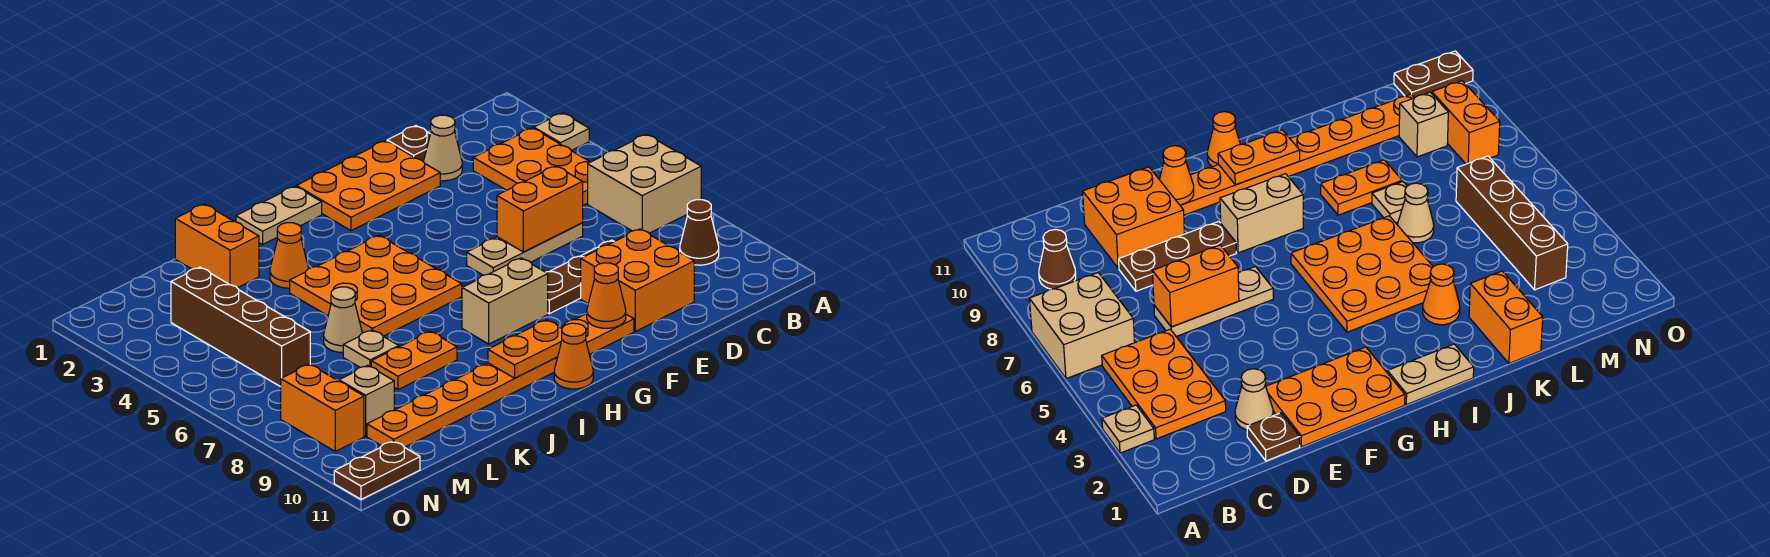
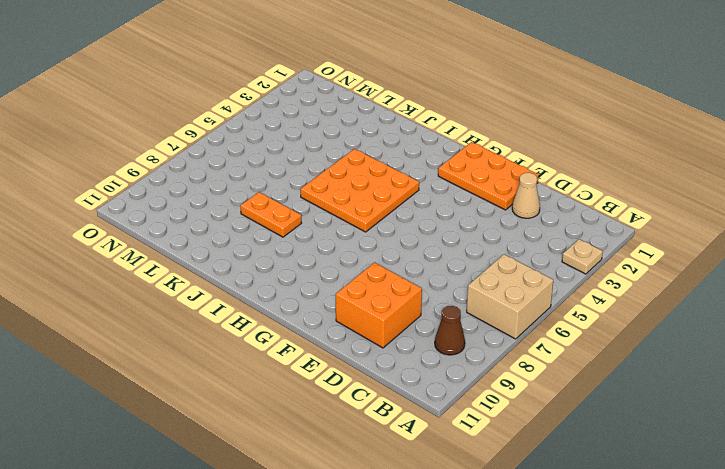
none -> orange plate B3:C5 level 1
none -> brown plate D1 level 1
none -> tan plate D6:F6 level 1

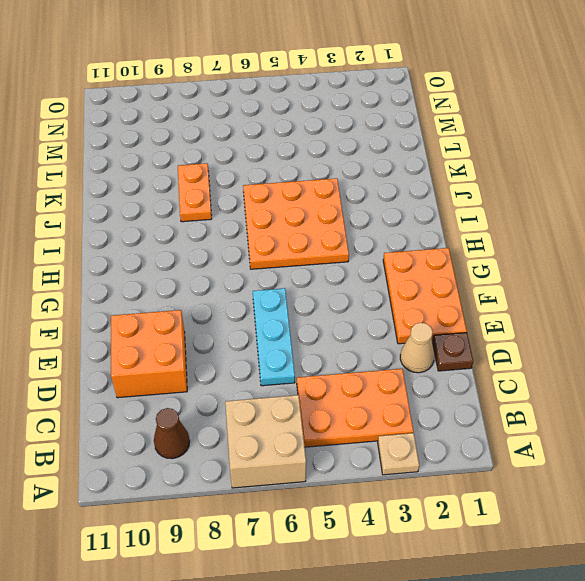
cyan plate D6:F6 level 1 -> tan plate D6:F6 level 1
none -> brown plate D8:F8 level 1
none -> orange plate F10:M10 level 1
none -> tan brick G8:H8 level 1

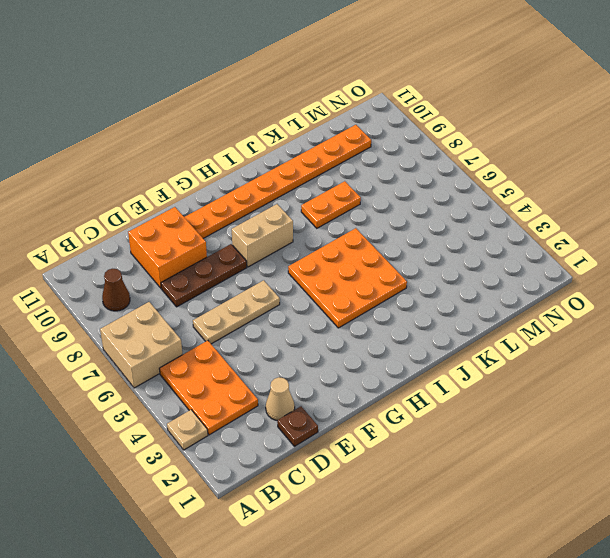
none -> orange plate E1:G2 level 1
none -> tan plate H1:I1 level 1
none -> orange cone H11 level 1

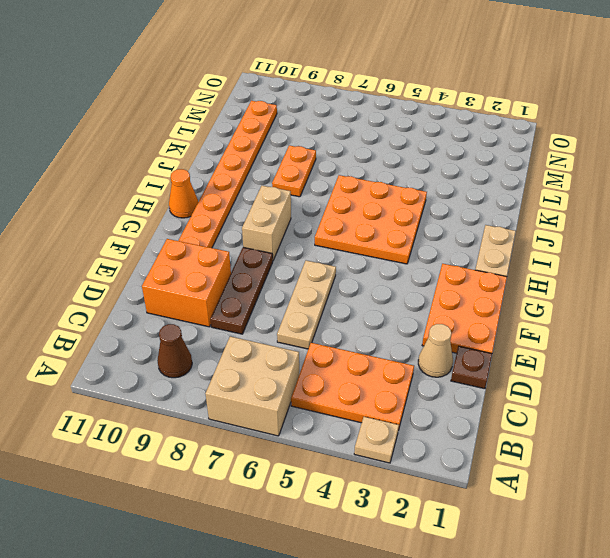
none -> orange cone J3 level 1
none -> orange brick K1:K2 level 1
none -> tan cone K6 level 1

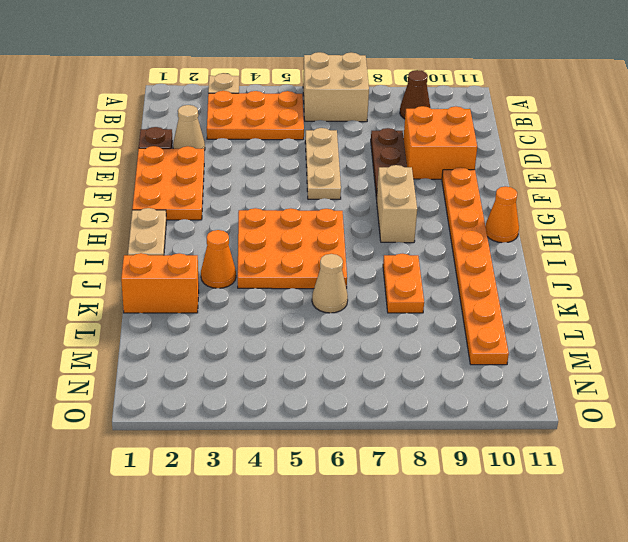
none -> tan plate K7 level 1
none -> brown brick M3:M6 level 1
none -> tan brick M9 level 1

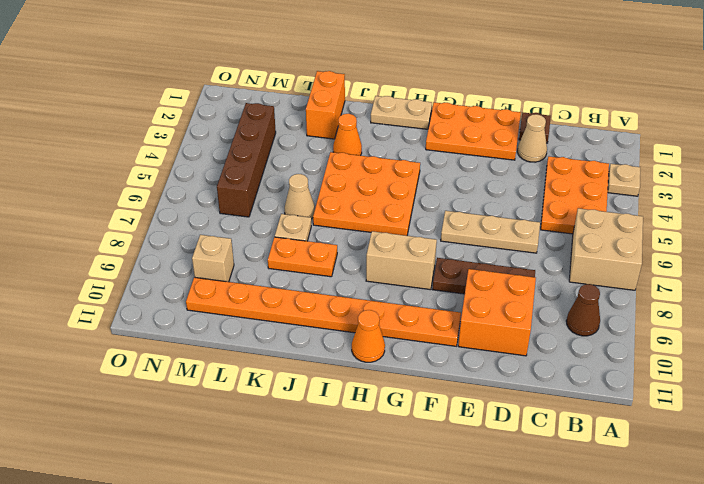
none -> orange brick N8:N9 level 1
none -> brown plate N11:O11 level 1
none -> orange brick D6:E6 level 2

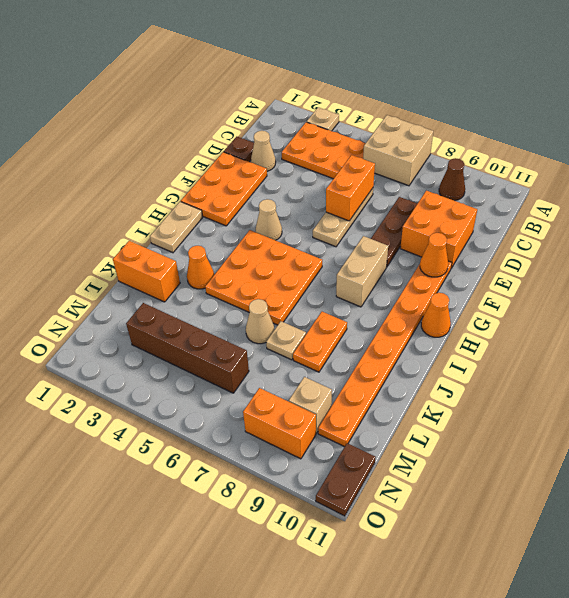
tan cone G4 level 1 -> none
none -> orange plate H10:I10 level 2

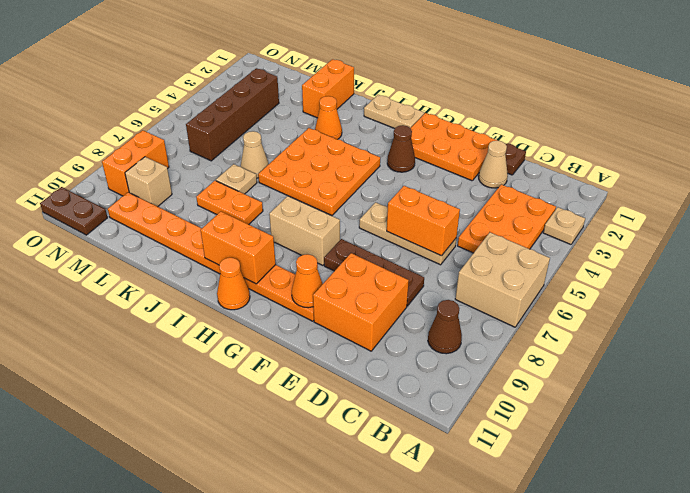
brown cone G3 level 1 -> none
orange brick H10:I10 level 2 -> orange plate H10:I10 level 2

